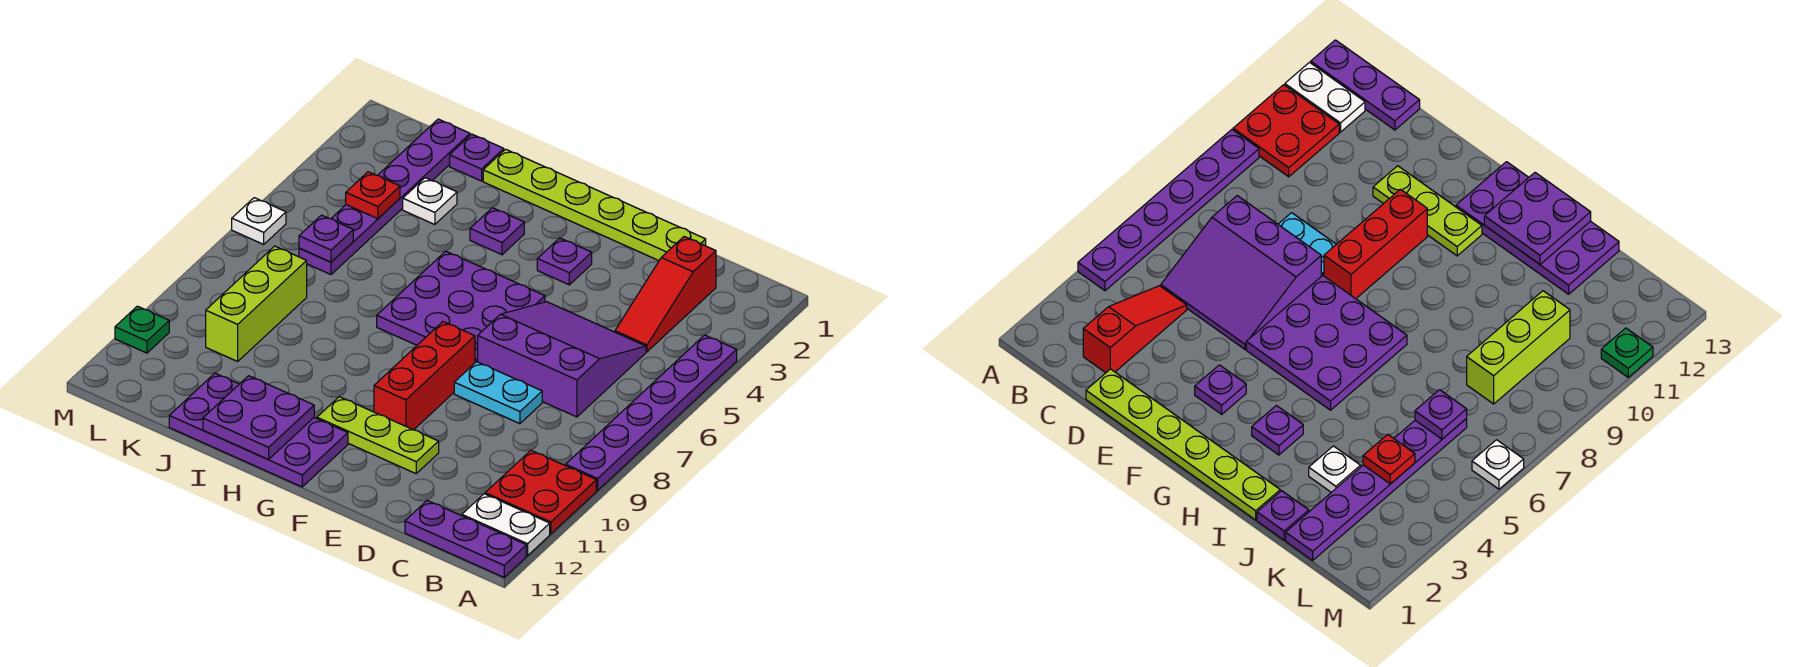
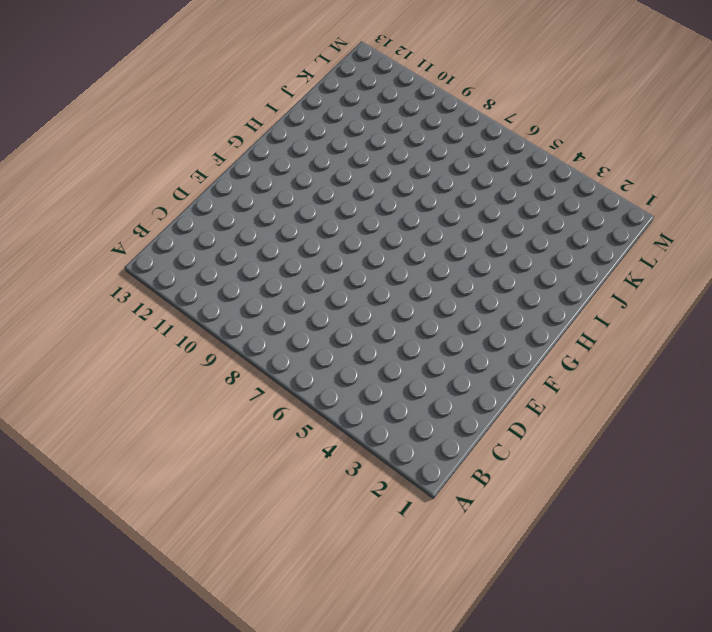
none -> purple plate A4:A9 level 1
none -> red plate A10:B11 level 1
none -> white plate A12:B12 level 1

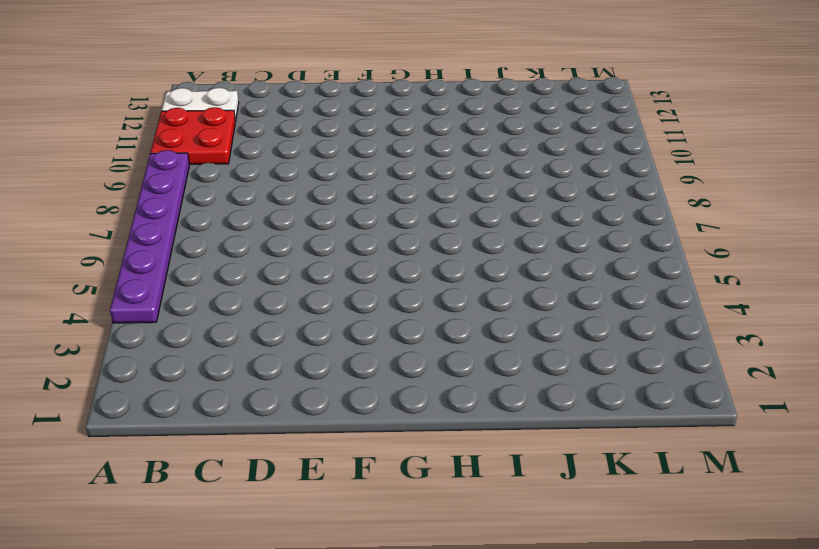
none -> purple plate A13:C13 level 1
none -> red slope C2:C4 level 1 top 2
none -> purple slope C5:E7 level 1 top 7

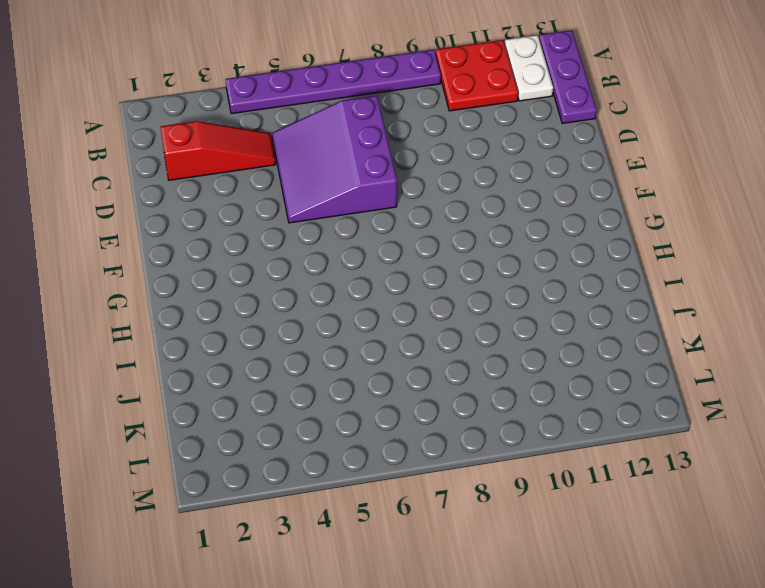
none -> lime plate D1:I1 level 1
none -> cyan plate D8:E8 level 1
none -> lime plate E11:G11 level 1

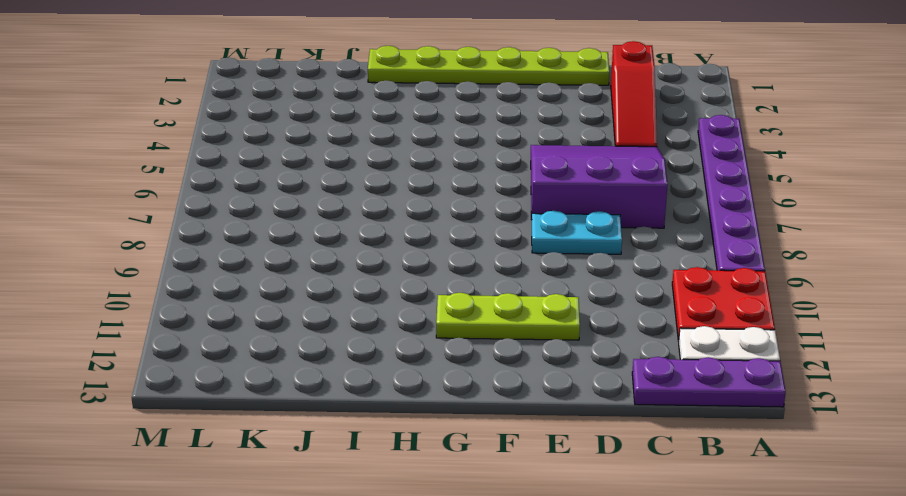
none -> purple plate F3 level 1
none -> purple plate F5:H7 level 1
none -> red brick F8:F10 level 1

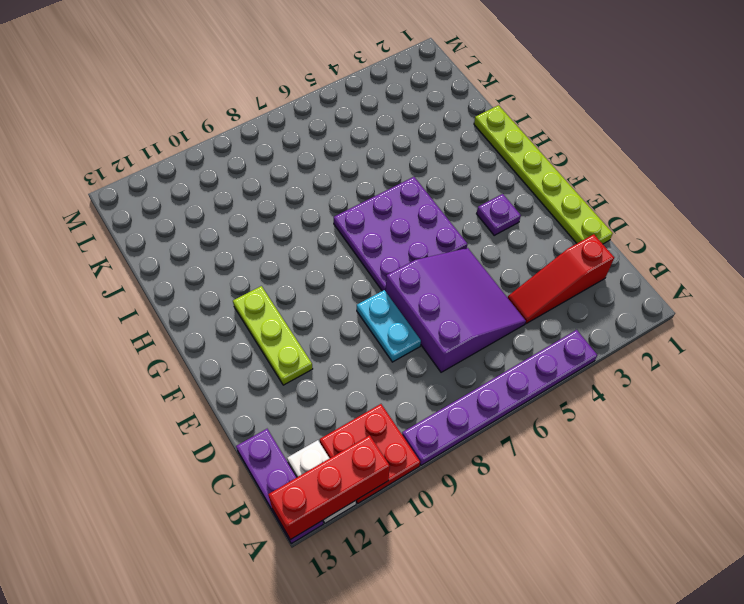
red brick A11:A13 level 2 -> red brick F8:F10 level 1
none -> purple plate G12:J13 level 1
none -> purple plate H3 level 1
none -> purple plate J1 level 1

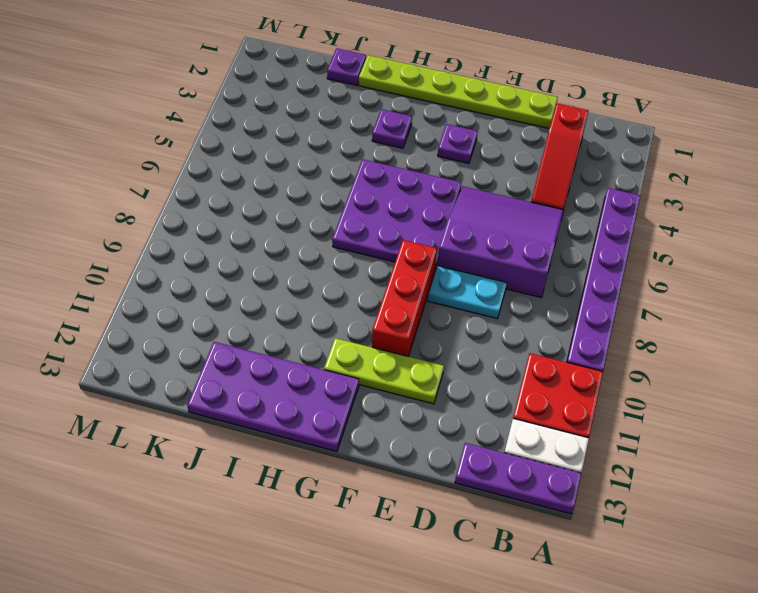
none -> white plate J3 level 1
none -> purple plate K1:K6 level 1
none -> lime brick K8:K10 level 1

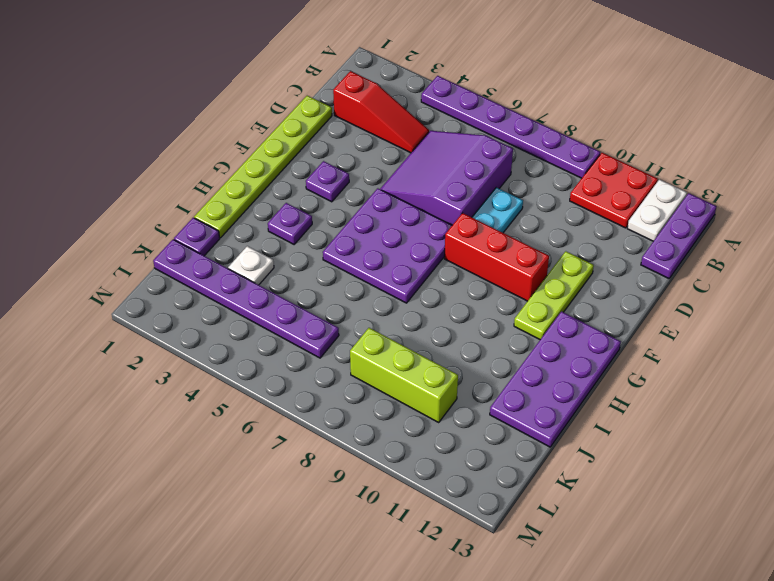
none -> white plate M6 level 1
none -> green plate M11 level 1
none -> purple plate H12:I13 level 2

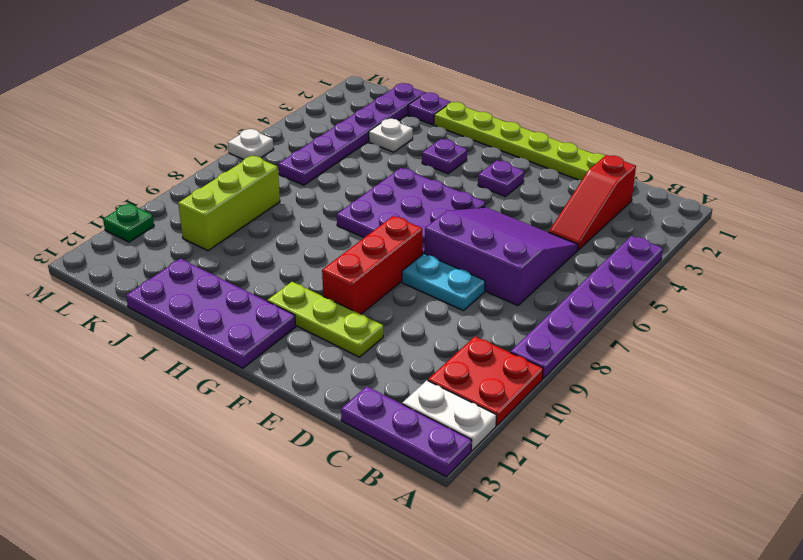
none -> purple plate H12:I13 level 2
none -> red plate K4 level 2
none -> purple plate K6 level 2

